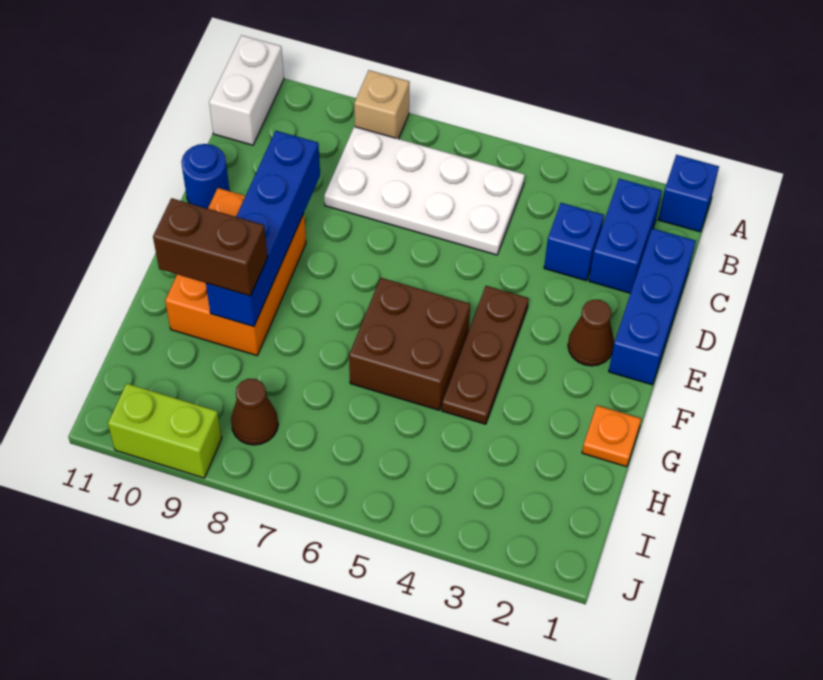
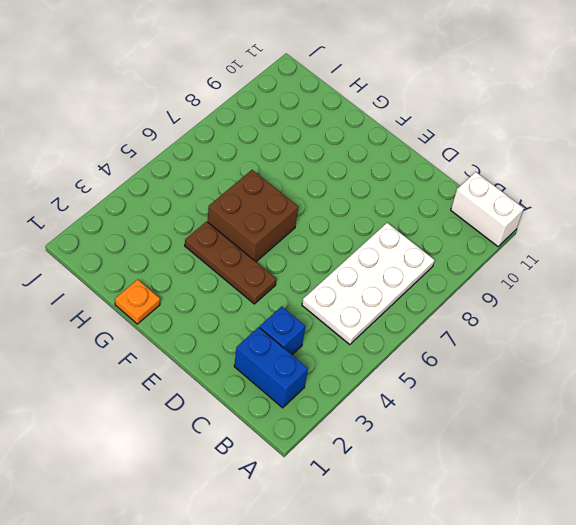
none -> blue brick A1 level 1
none -> tan brick A8 level 1
none -> blue brick C1:E1 level 1

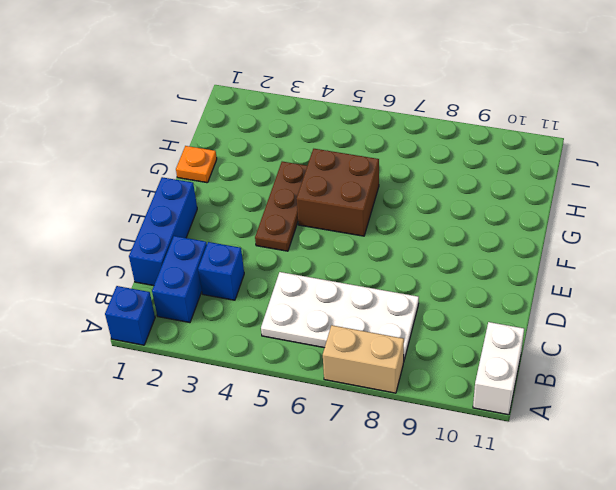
tan brick A7:A8 level 1 -> tan brick A8 level 1
none -> blue round brick D11 level 1
none -> brown cone E2 level 1
none -> orange brick E9:G10 level 1

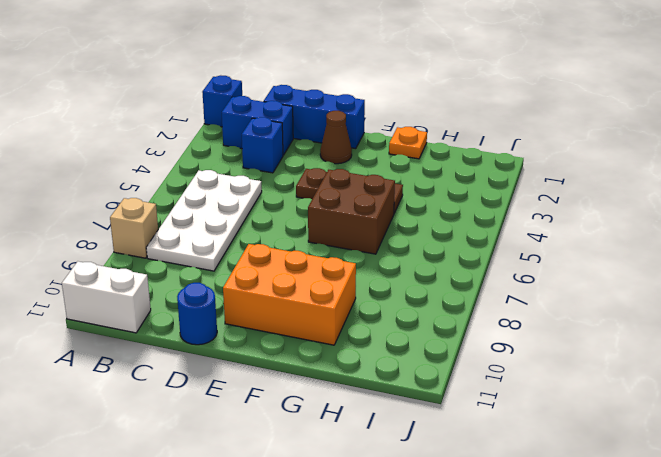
none -> brown cone I8 level 1
none -> lime brick J9:J10 level 1
none -> blue brick D9:G9 level 2

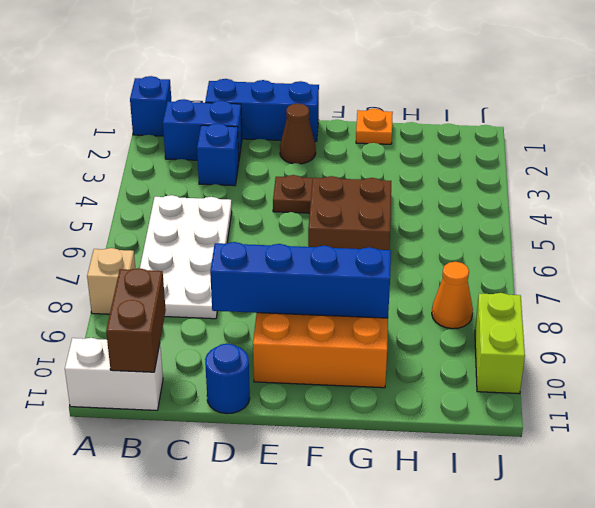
brown brick B10:B11 level 2 -> brown brick G9:G10 level 3
orange cone I8 level 1 -> brown cone I8 level 1

